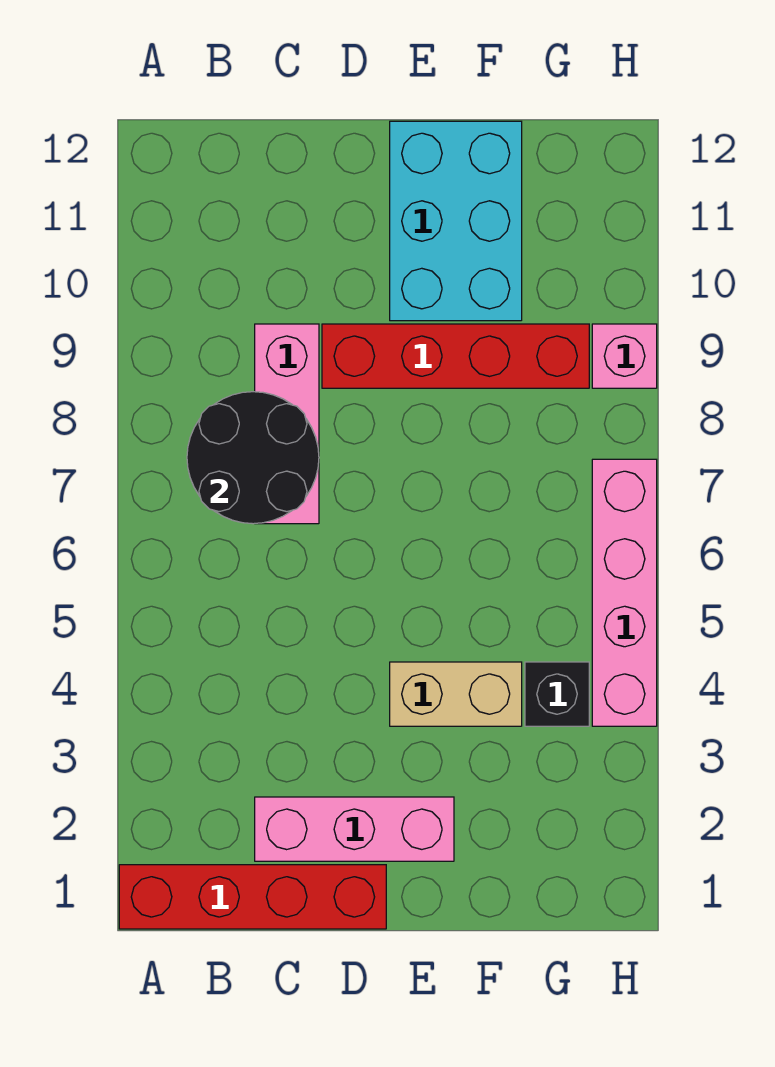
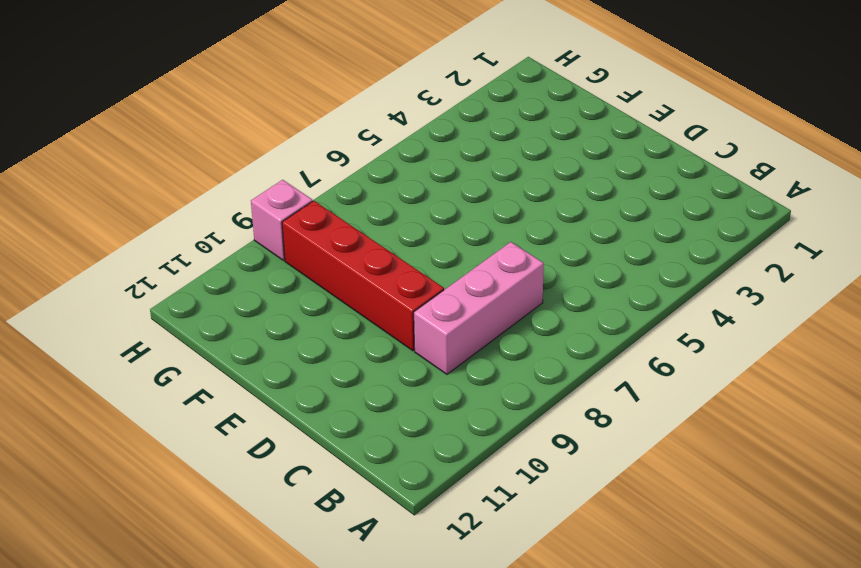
none -> red brick A1:D1 level 1
none -> pink brick C2:E2 level 1

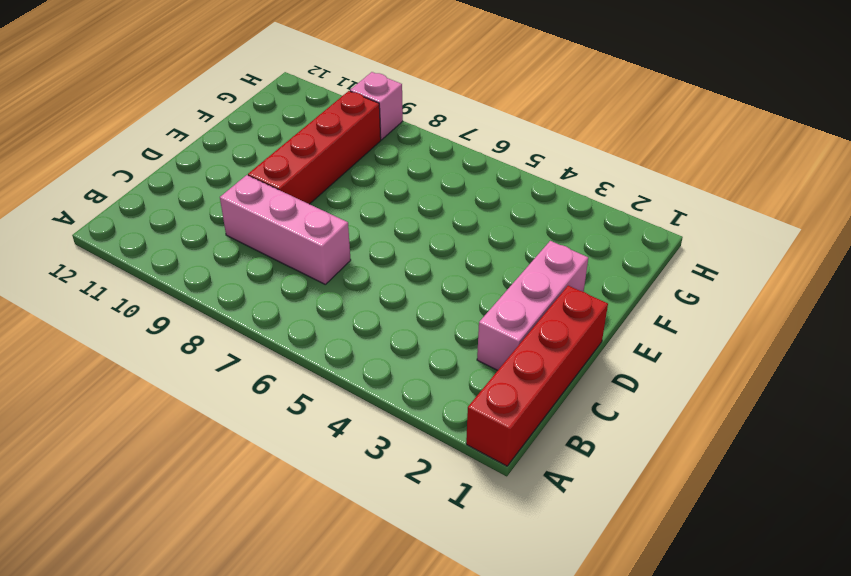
none -> tan brick E4:F4 level 1
none -> cyan brick E10:F12 level 1

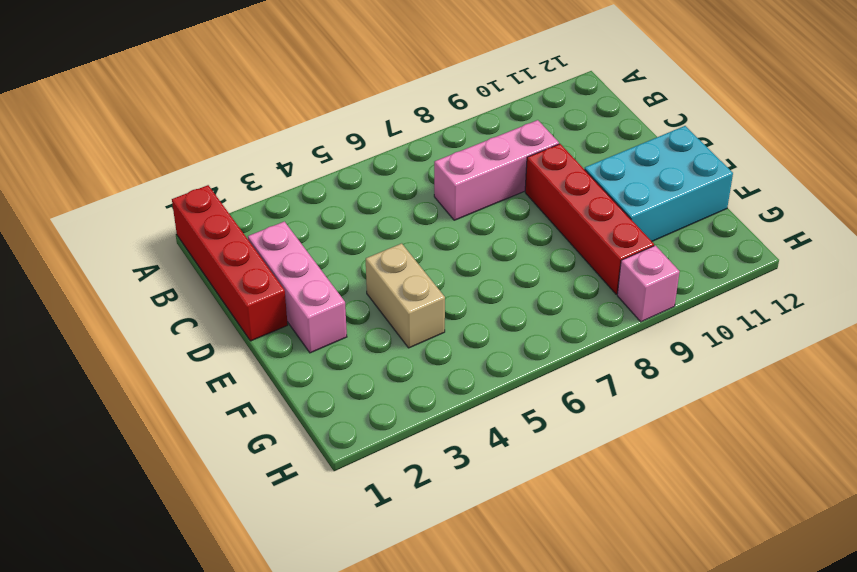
none -> black brick G4 level 1
none -> pink brick H4:H7 level 1

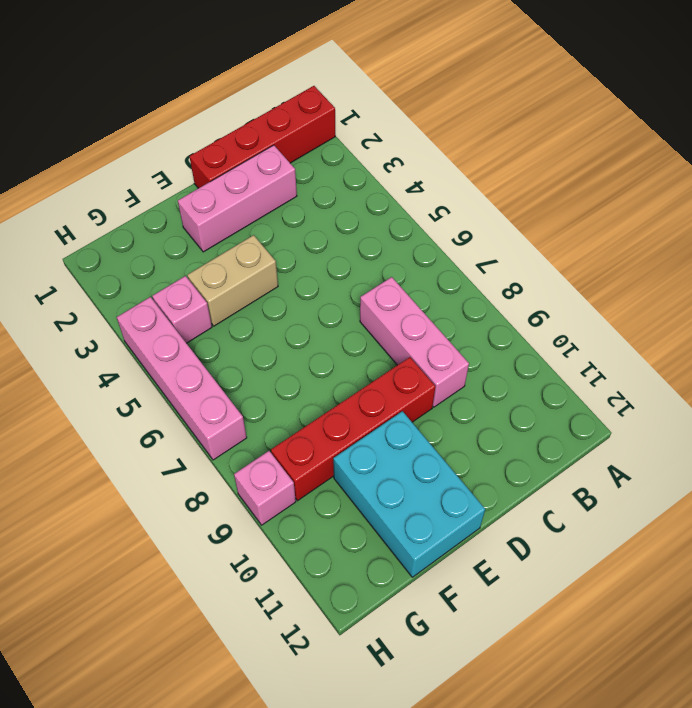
pink brick G4 level 1 -> black brick G4 level 1
none -> black round brick B7:C8 level 2

